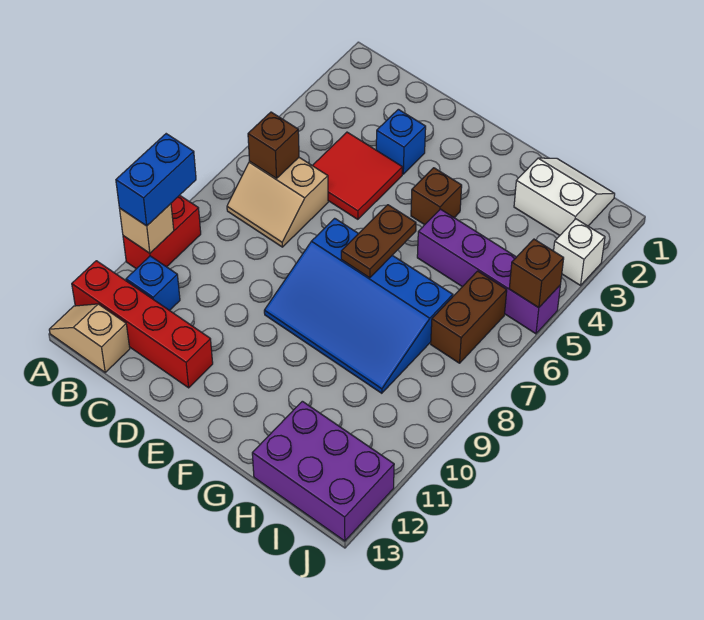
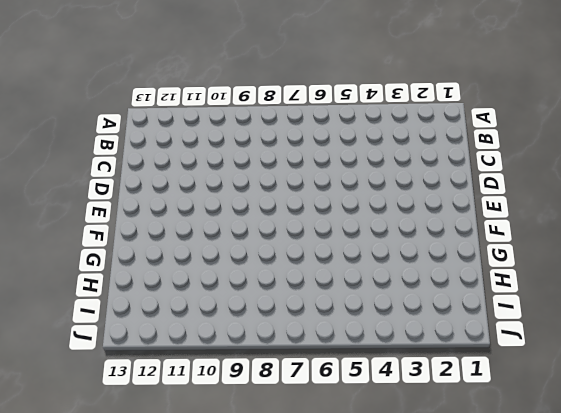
none -> red brick A9:A10 level 1
none -> red brick A12:D12 level 1
none -> tan slope A13:B13 level 1 top B

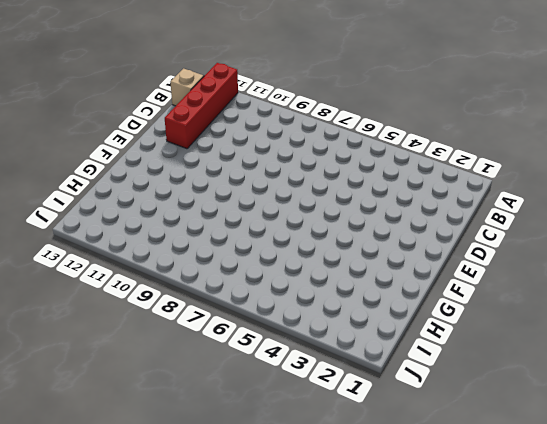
none -> red brick A9:A10 level 1
none -> tan slope B6:C7 level 1 top 6
none -> blue brick B11 level 1

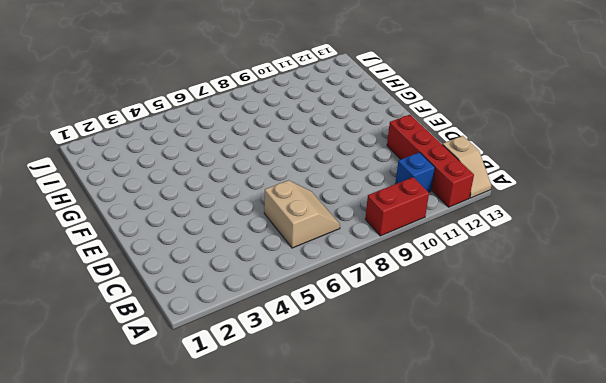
none -> red tile C4:D5 level 1
none -> blue brick D3 level 1
none -> blue slope E7:H9 level 1 top 7

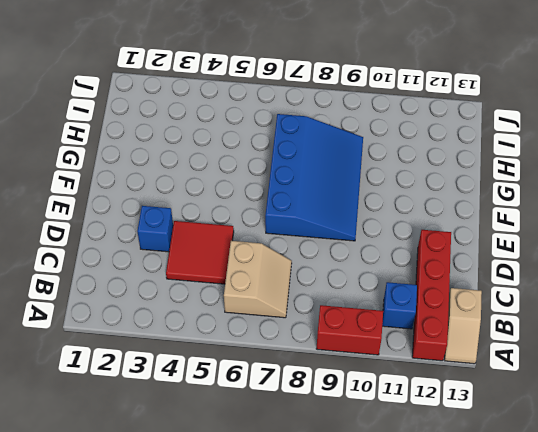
none -> brown brick F4 level 1
none -> purple brick G5:J5 level 1
none -> white slope H1:I2 level 1 top 2

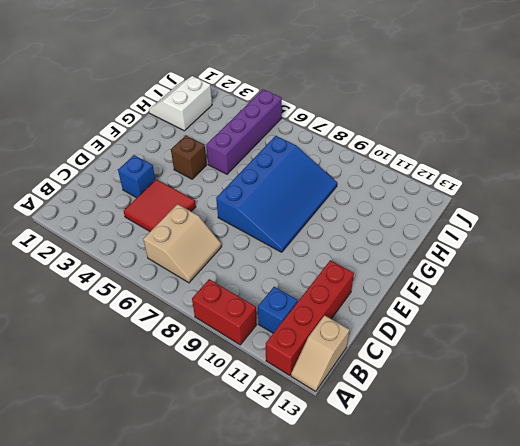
none -> purple brick H12:J13 level 1
none -> brown brick I6:I7 level 1
none -> white brick J3 level 1

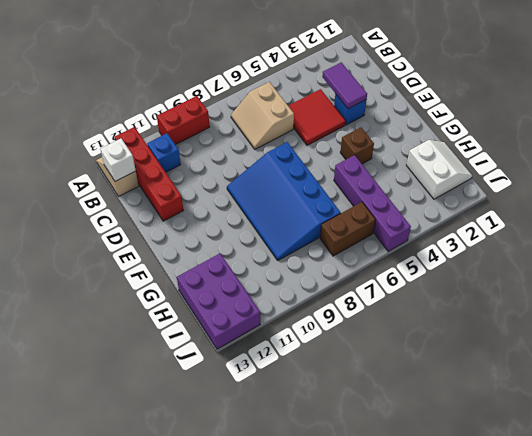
white brick B13 level 2 -> white brick J3 level 1
purple tile C3:D3 level 2 -> none
none -> tan brick A10 level 2
none -> brown brick B6 level 2
none -> brown plate F6:F7 level 2

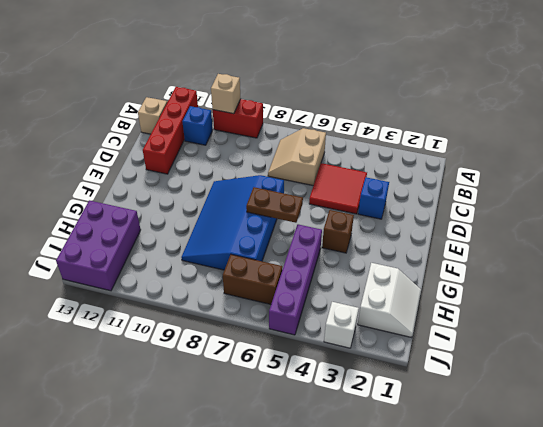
none -> brown brick B6 level 2
none -> brown brick J5 level 2
none -> blue brick A9:A10 level 3

